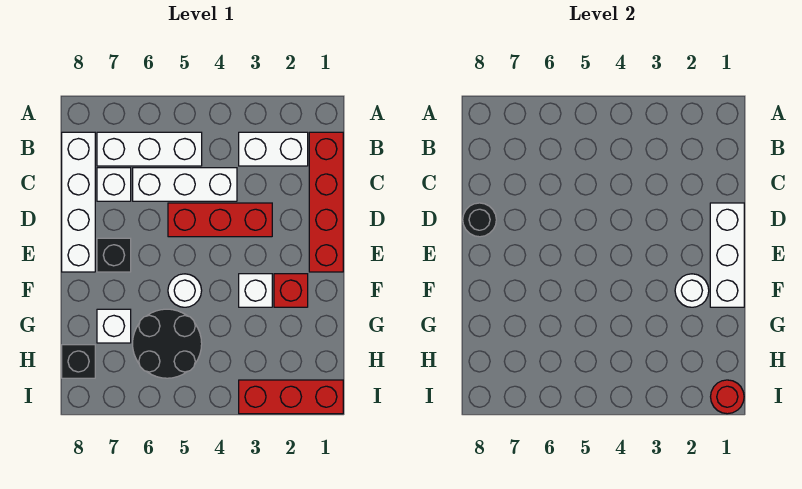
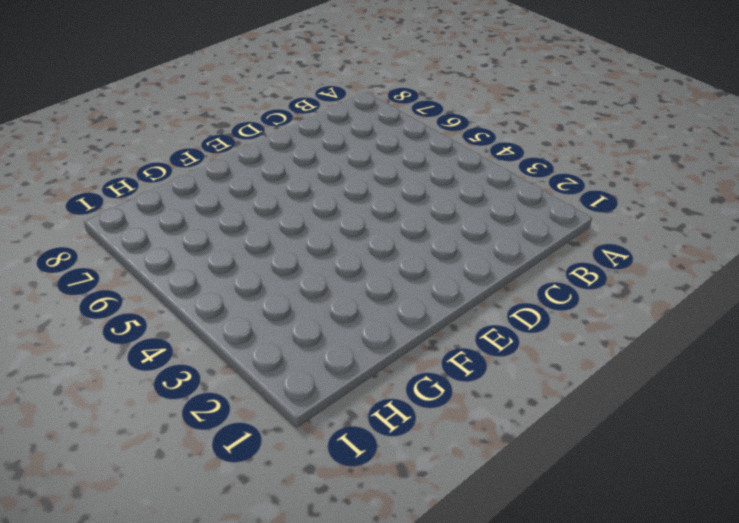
none -> red brick B1:E1 level 1
none -> white brick B2:B3 level 1
none -> white brick B5:B7 level 1

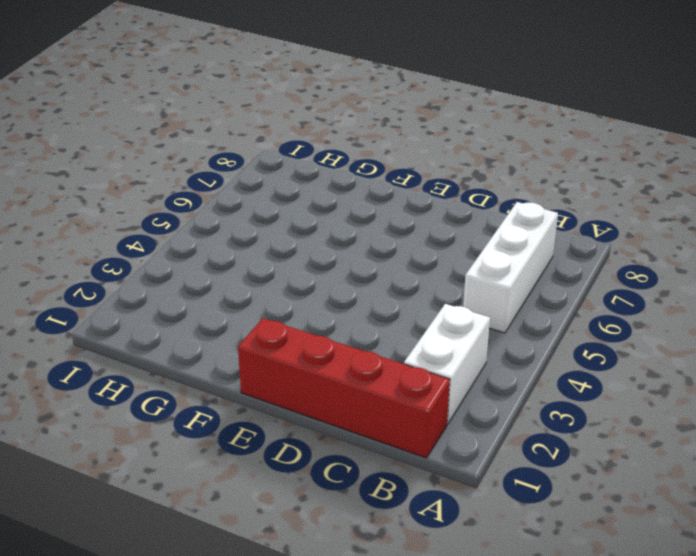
none -> white brick B8:E8 level 1
none -> white brick C4:C6 level 1
none -> white brick C7 level 1

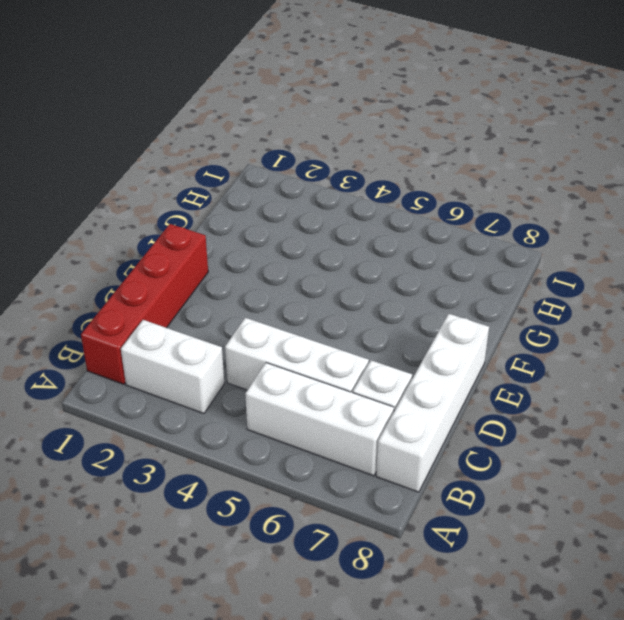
none -> red brick D3:D5 level 1
none -> black brick E7 level 1
none -> red brick F2 level 1

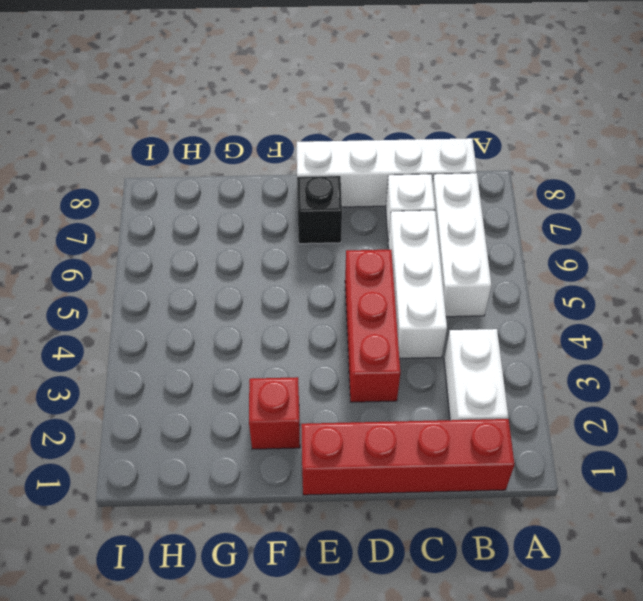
none -> white brick F3 level 1
none -> white round brick F5 level 1
none -> black round brick G5:H6 level 1

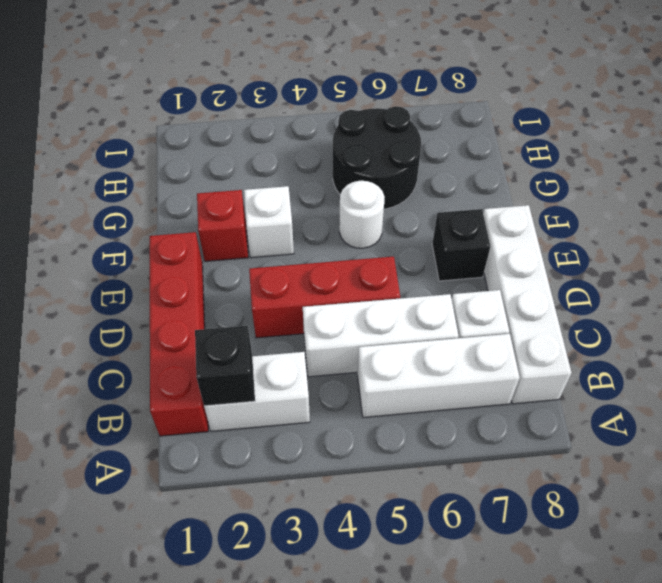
black brick B2 level 2 -> black brick H8 level 1
none -> white brick G7 level 1
none -> red brick I1:I3 level 1
none -> white brick D1:F1 level 2

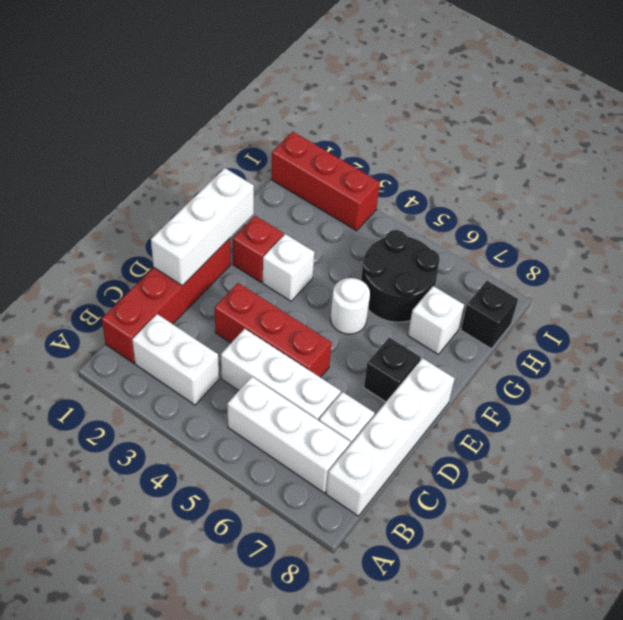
none -> black round brick D8 level 2
none -> white round brick F2 level 2
none -> red round brick I1 level 2

